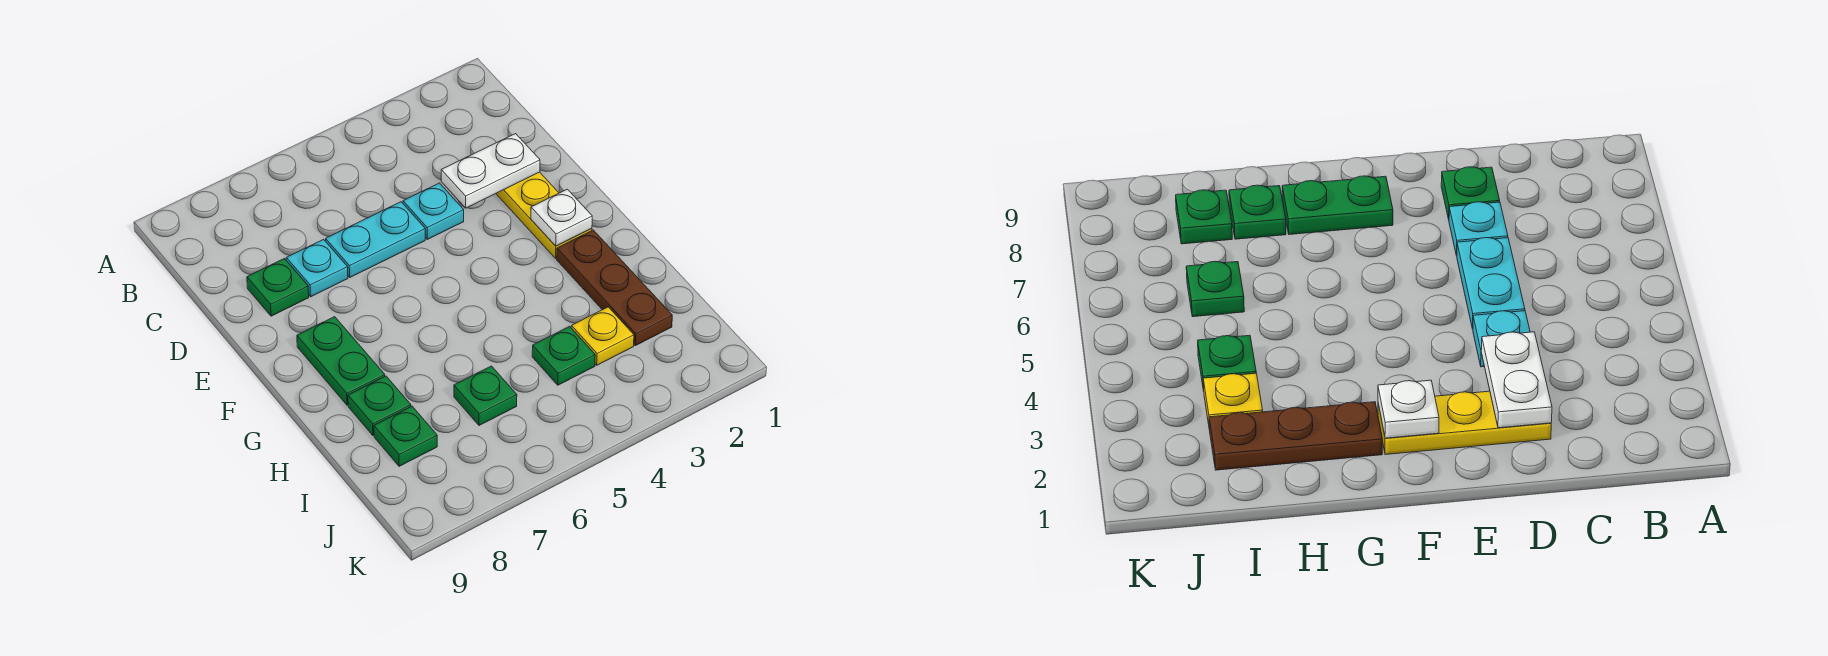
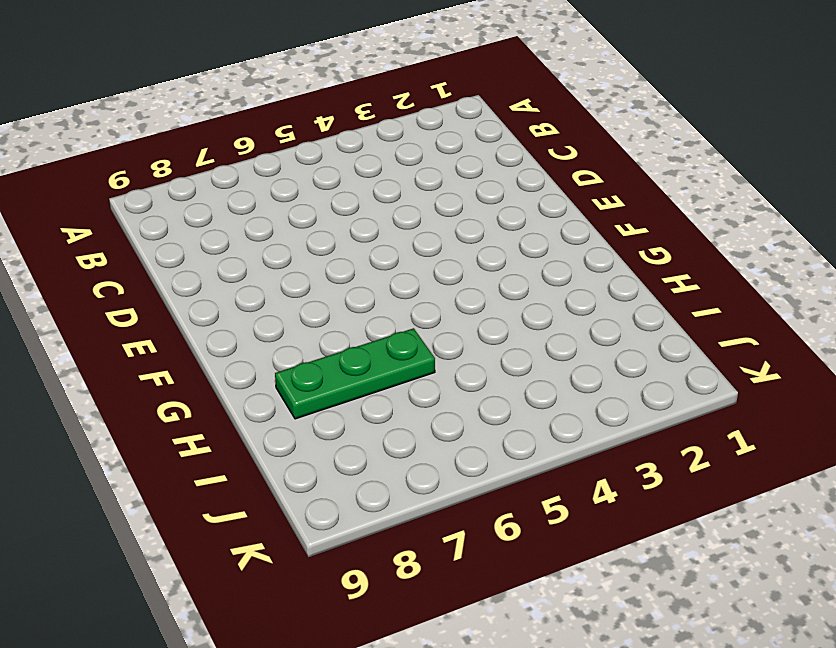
green plate H6:H8 level 1 -> green plate H8 level 1
none -> yellow plate D2:F2 level 1
none -> cyan plate D4 level 1
none -> cyan plate D5:D6 level 1

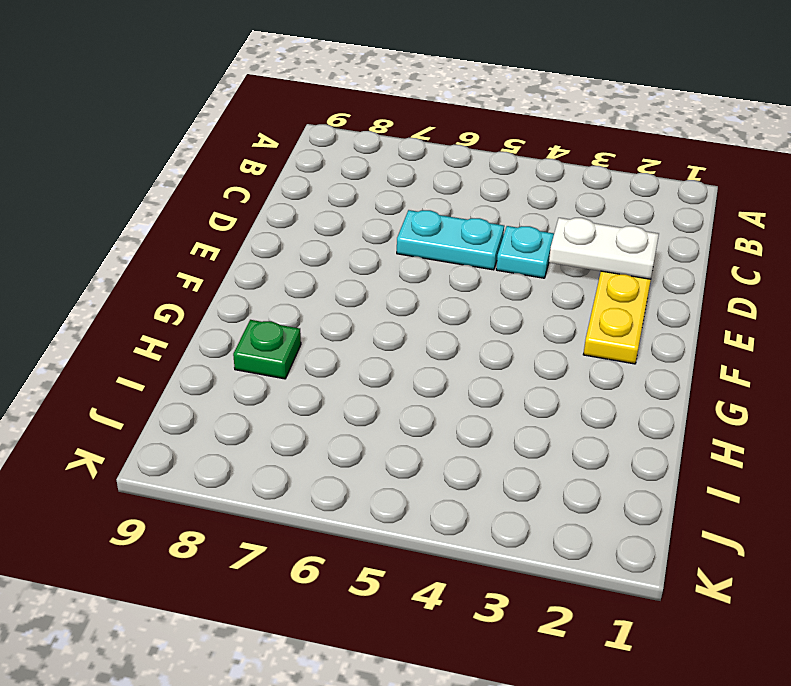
none -> cyan plate D7 level 1
none -> green plate D8 level 1
none -> green plate F8:G8 level 1

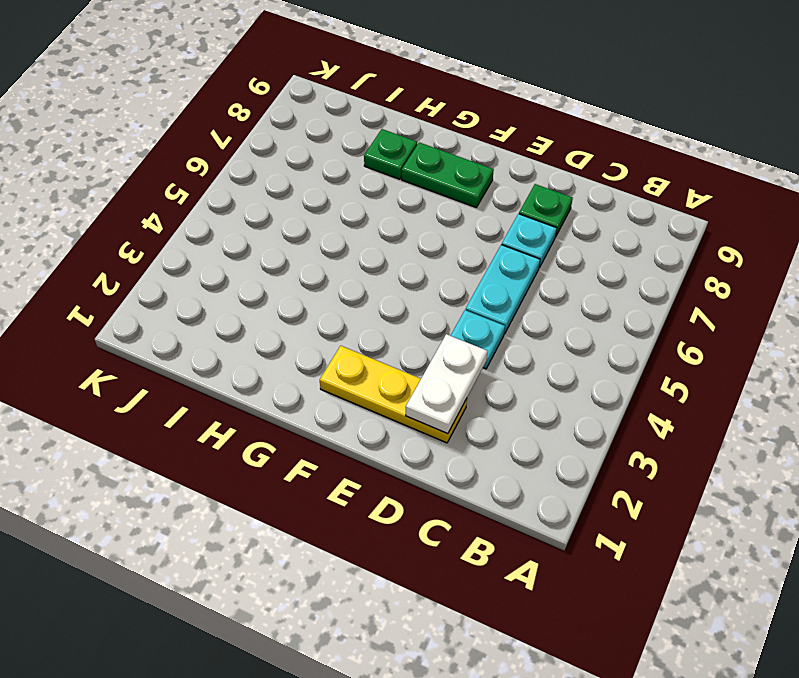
none -> brown plate G2:I2 level 1
none -> yellow plate I3 level 1
none -> green plate I4 level 1

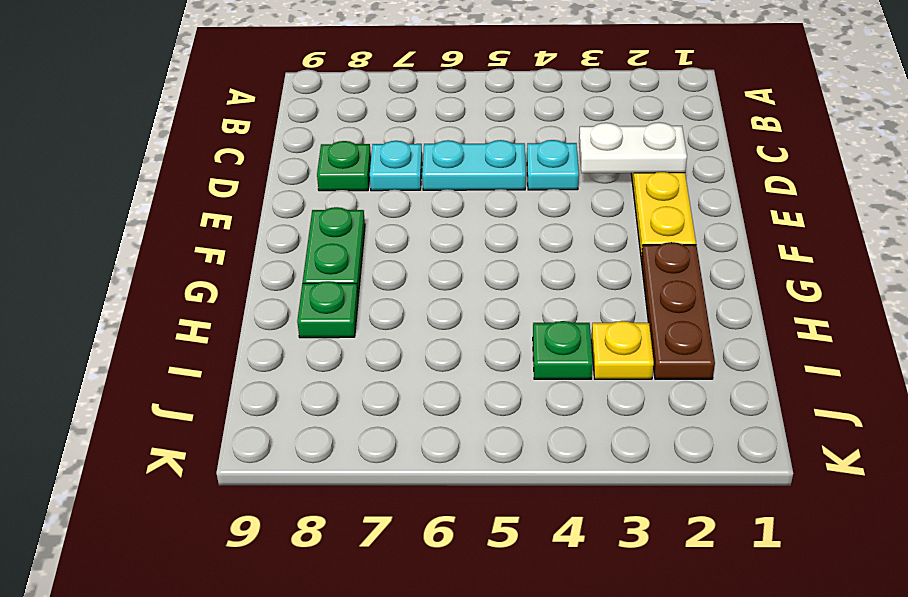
none -> green plate I6 level 1
none -> green plate I8 level 1
none -> white plate F2 level 2

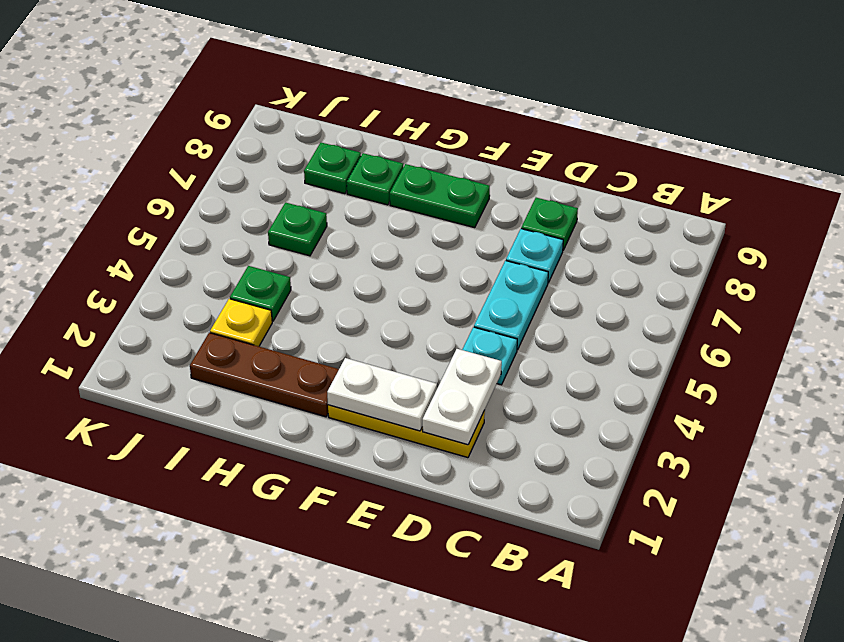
white plate E2:F2 level 2 -> white plate F2 level 2

